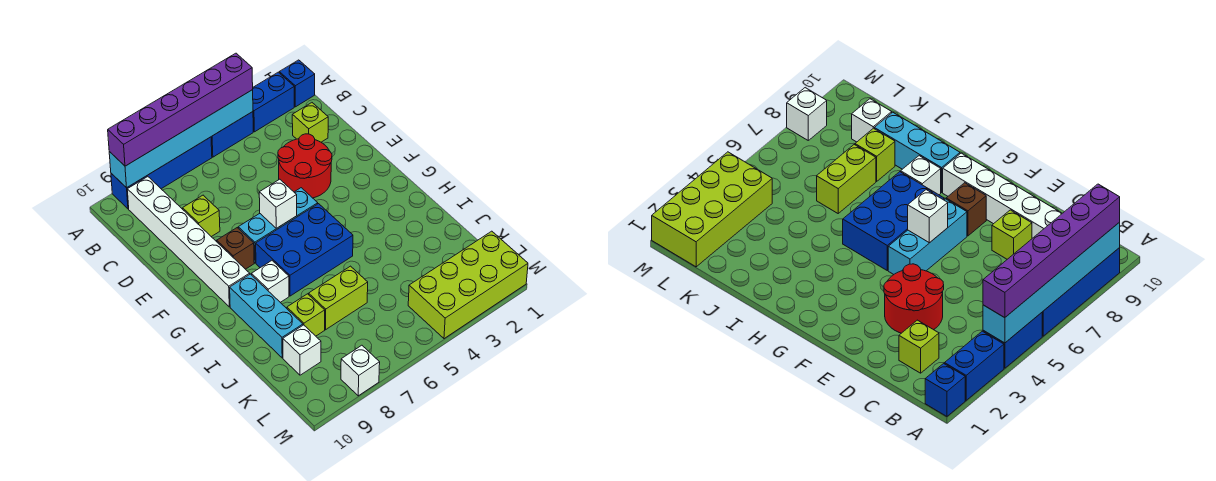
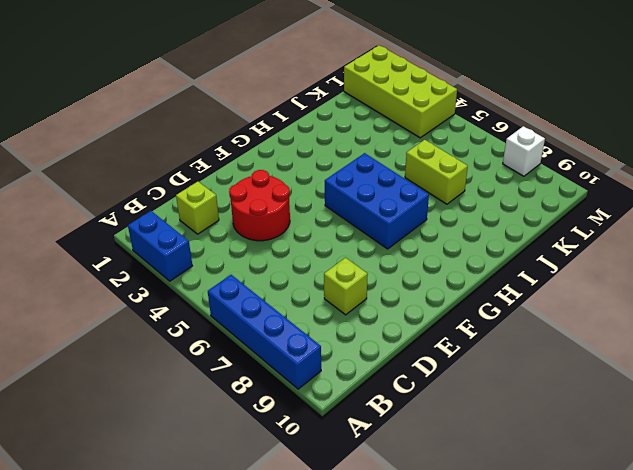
none -> blue brick A1 level 1
none -> blue brick A4:A5 level 1
none -> white brick B9:G9 level 1

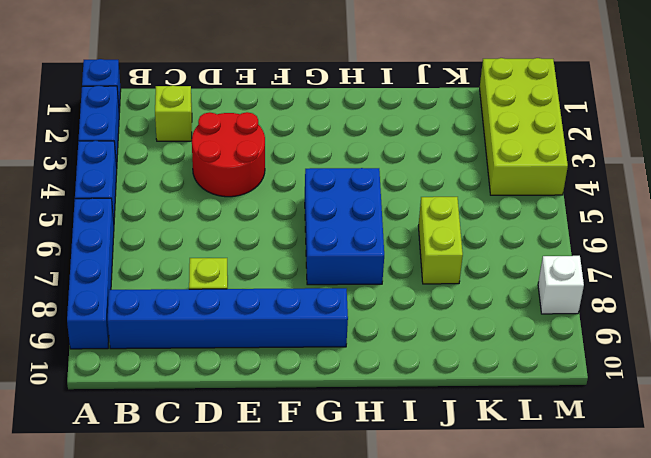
blue brick B9:G9 level 1 -> white brick B9:G9 level 1
none -> cyan brick F5:F7 level 1
none -> brown brick F8 level 1
none -> white brick H8 level 1

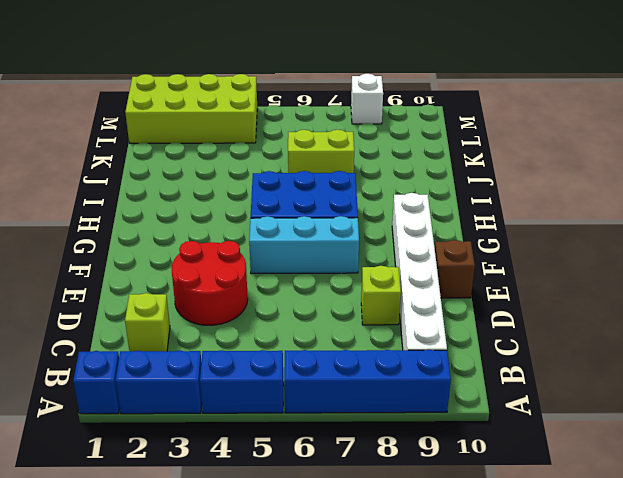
brown brick E10 level 1 -> brown brick F8 level 1
none -> white brick H8 level 1
none -> cyan brick H9:J9 level 1
none -> lime brick J8 level 1

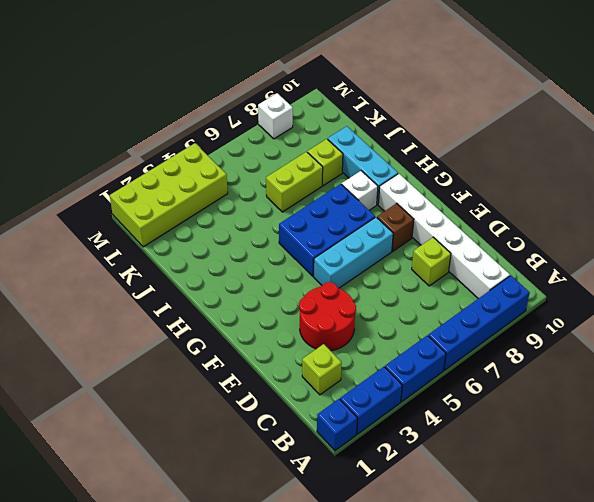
none -> white brick K9 level 1
none -> cyan brick A4:A9 level 2
none -> white brick F6 level 2

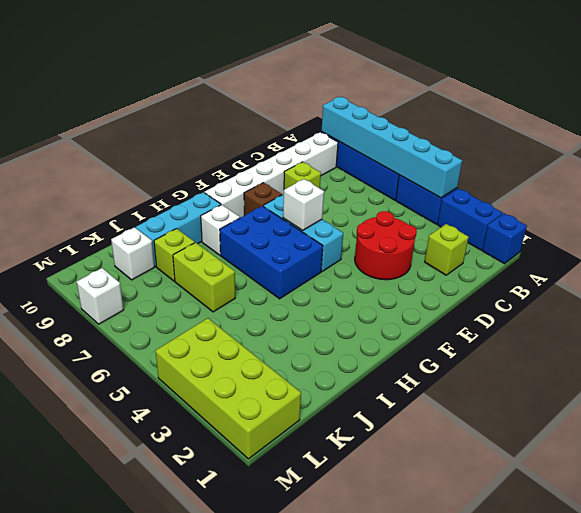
none -> purple brick A4:A9 level 3

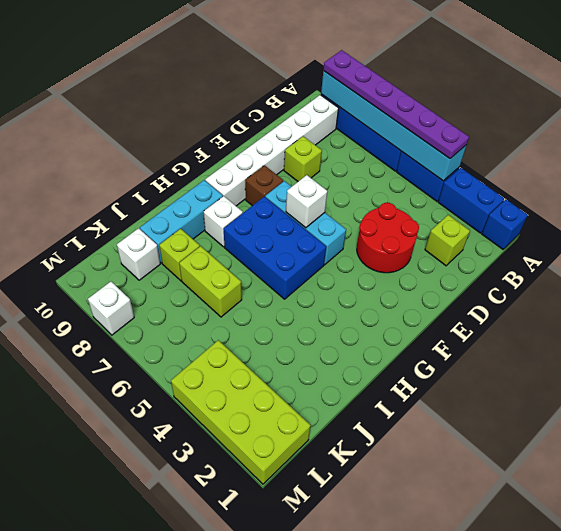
purple plate A4:A9 level 3 -> purple brick A4:A9 level 3

